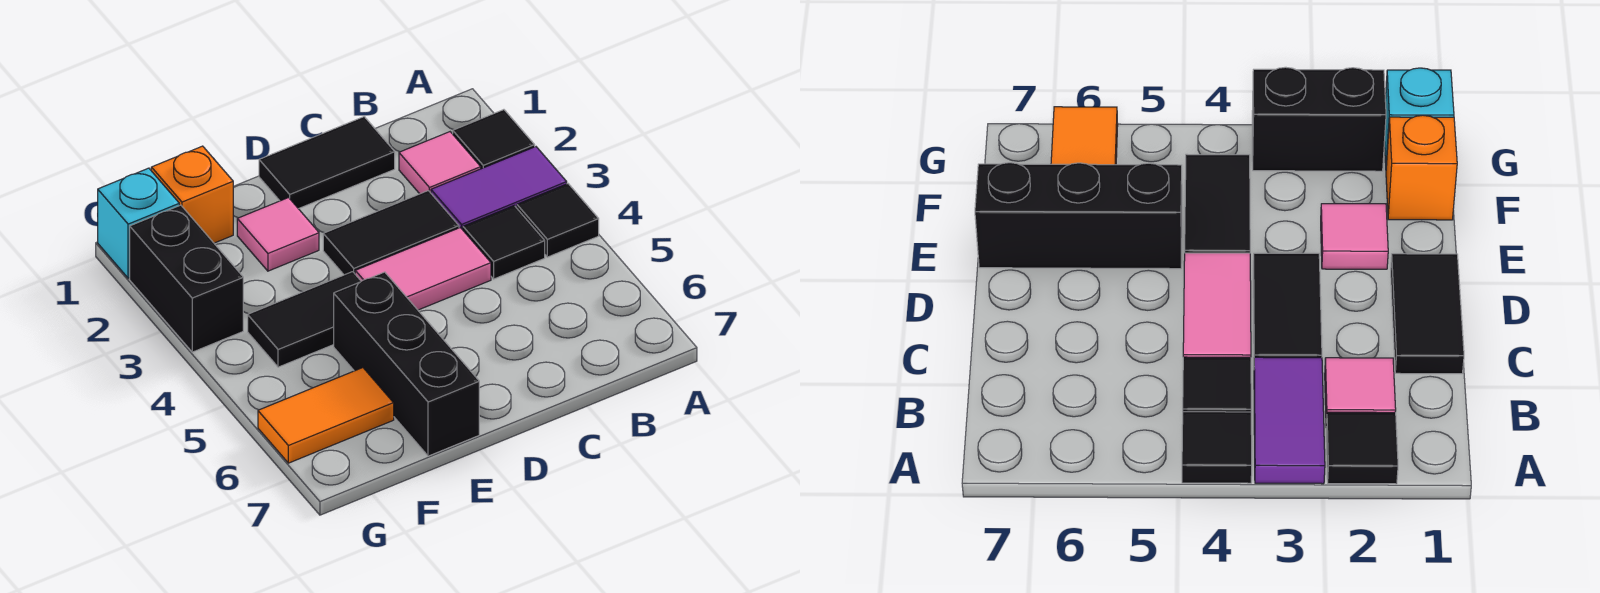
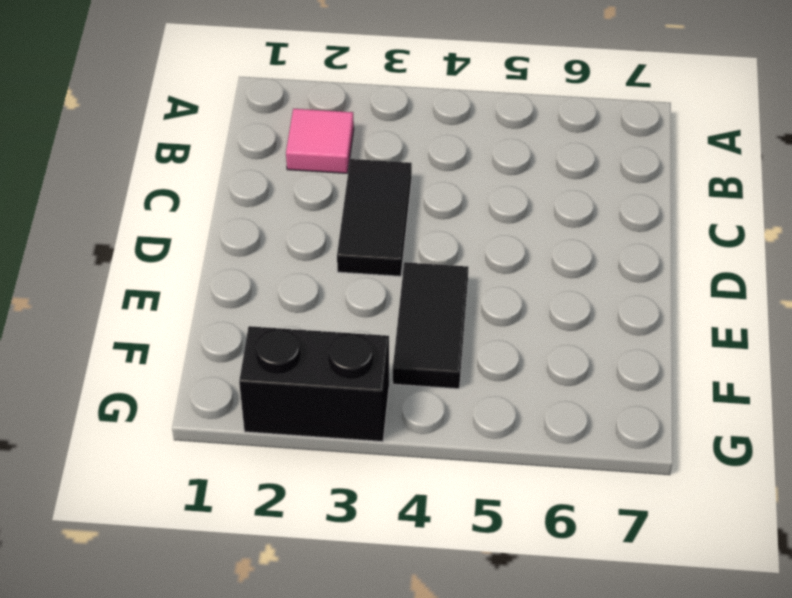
none -> black tile A2 level 1
none -> purple tile A3:B3 level 1
none -> black tile A4 level 1

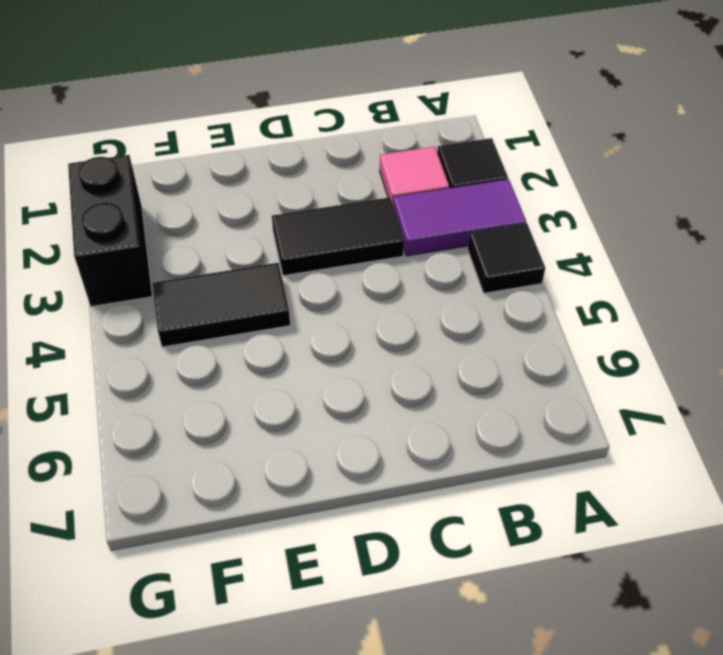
none -> black tile B4 level 1
none -> black tile C1:D1 level 1
none -> pink tile C4:D4 level 1

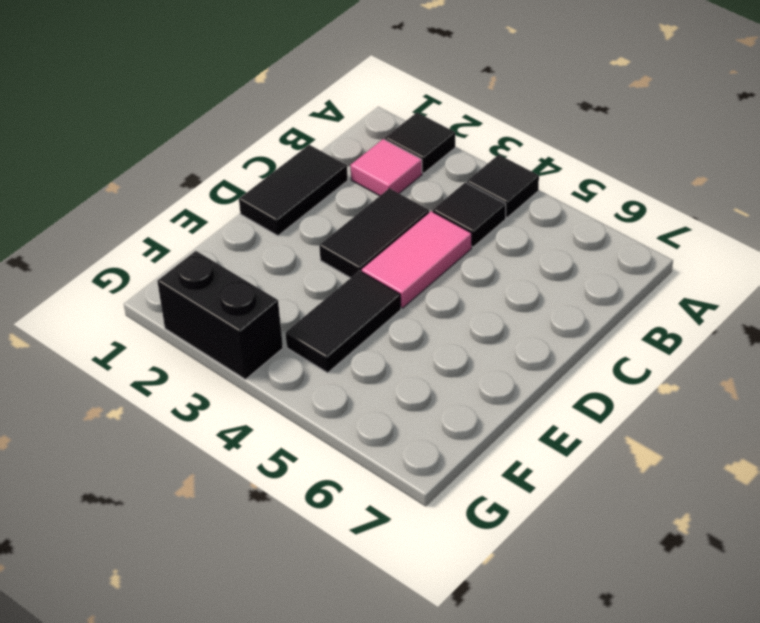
none -> purple tile A3:B3 level 1
none -> pink tile E2 level 1
none -> black brick E5:E7 level 1

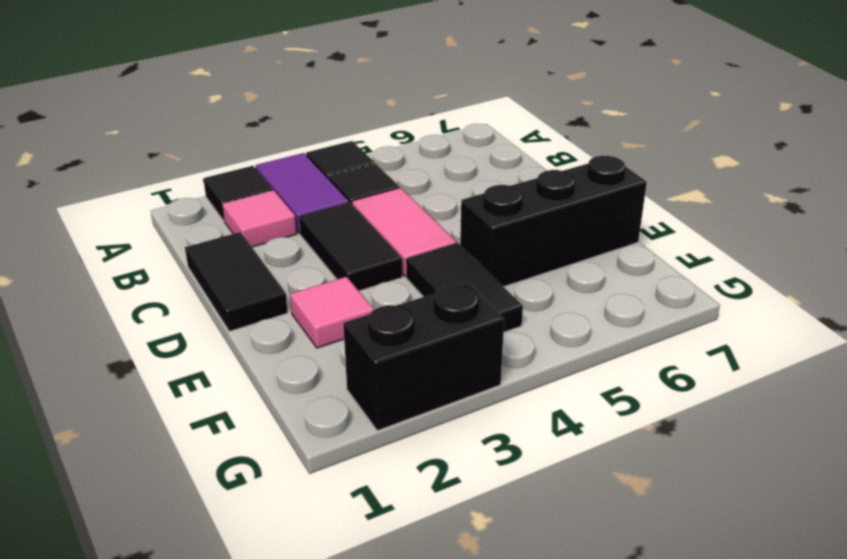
none -> orange brick F1 level 1
none -> orange tile F6:G6 level 1
none -> cyan brick G1 level 1

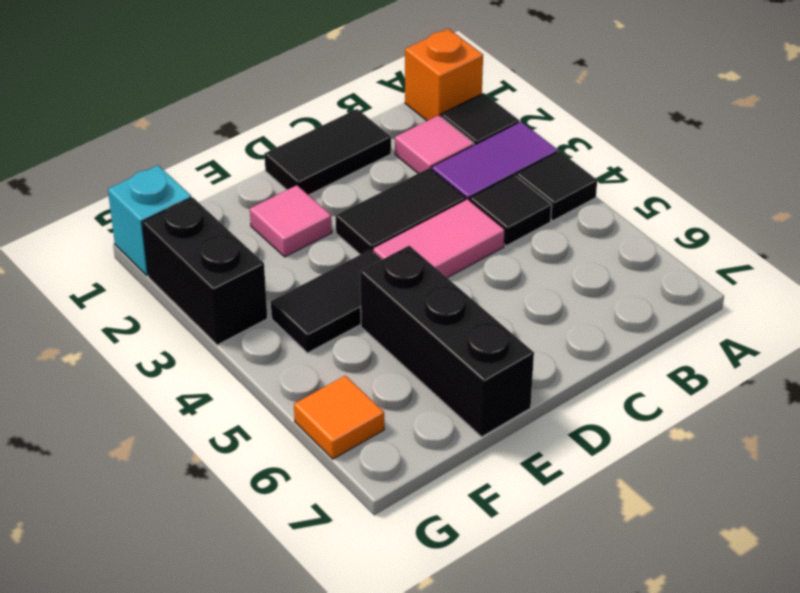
orange brick A1 level 1 -> orange brick F1 level 1
orange tile G6 level 1 -> orange tile F6:G6 level 1

